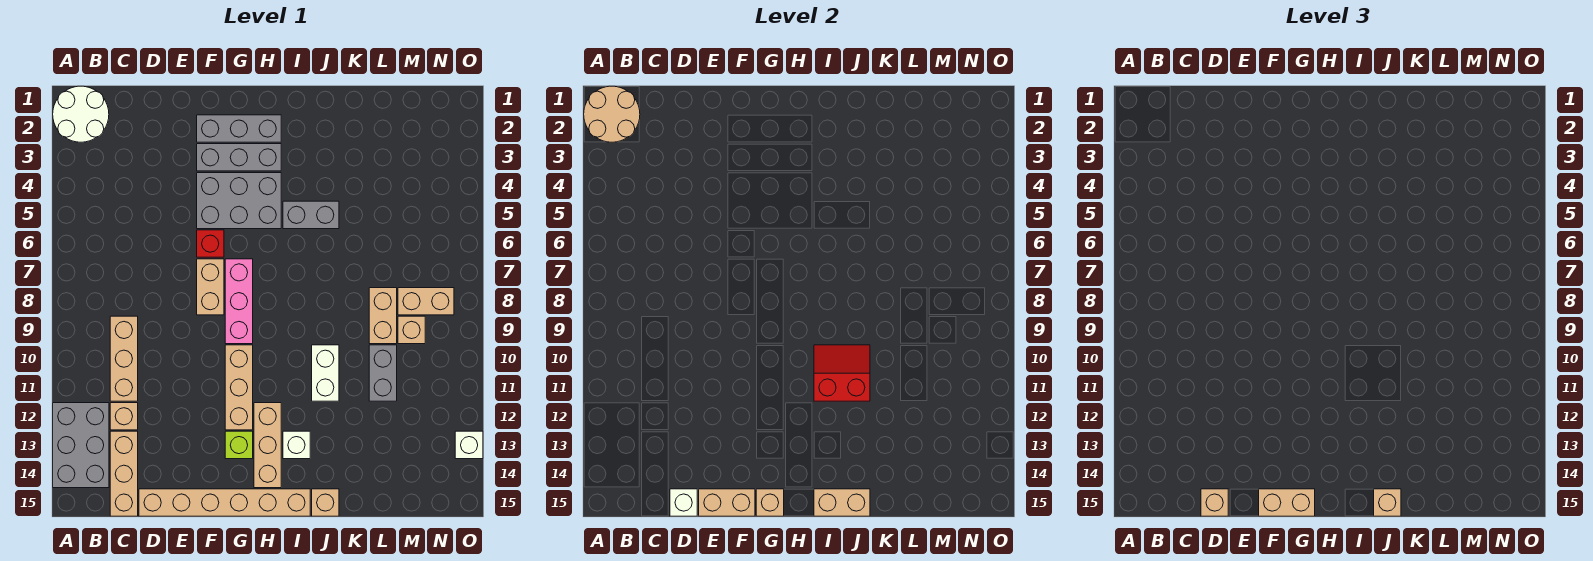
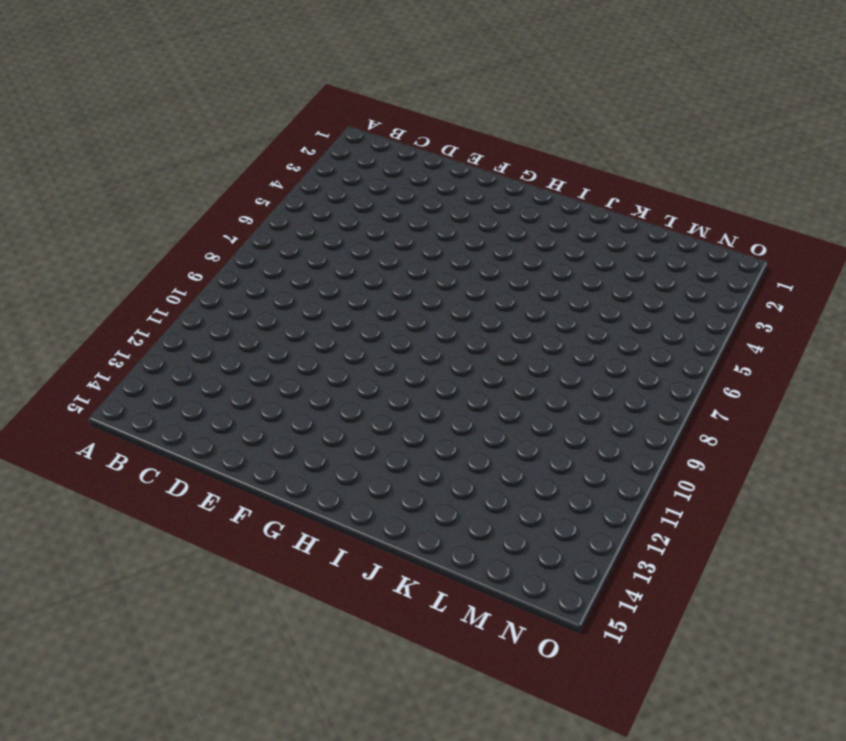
none -> white round brick A1:B2 level 1
none -> grey brick A12:B14 level 1
none -> tan brick C9:C11 level 1
none -> tan brick C12 level 1

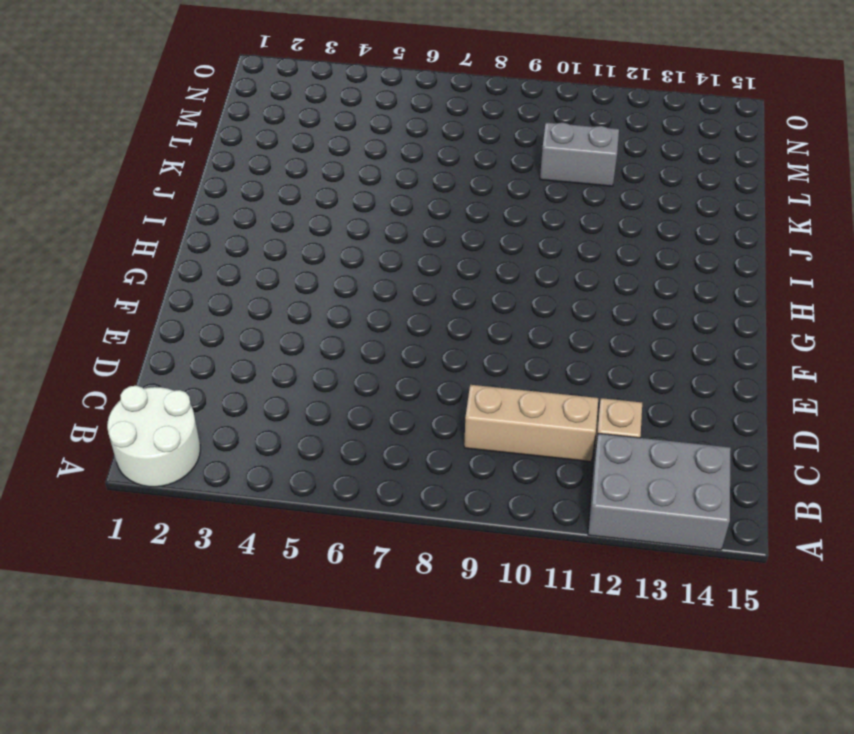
none -> tan brick C13:C15 level 1
none -> tan brick D15:I15 level 1
none -> grey brick F2:H2 level 1
none -> grey brick F3:H3 level 1

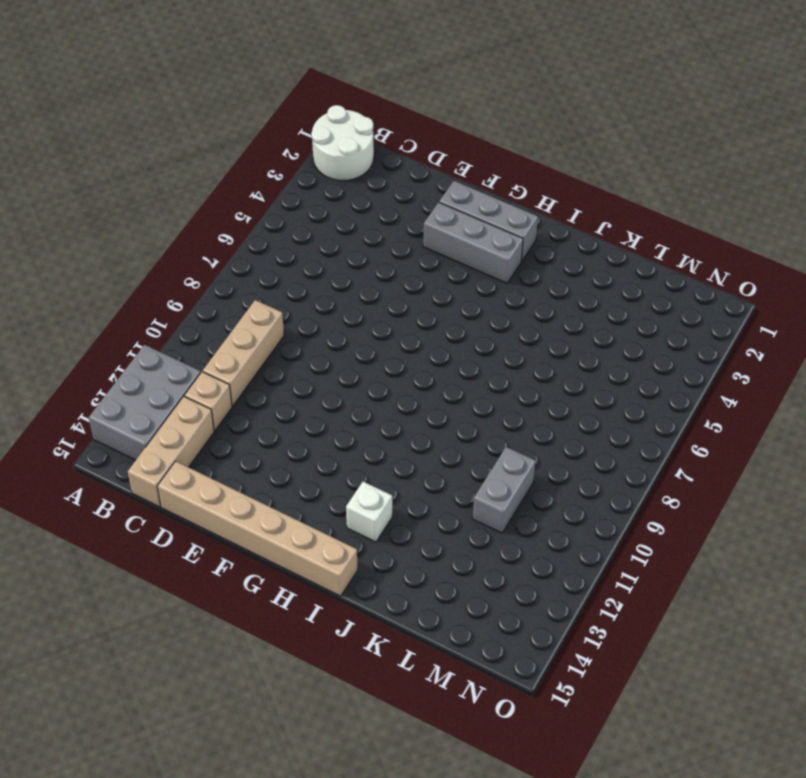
none -> grey brick F4:H5 level 1
none -> red brick F6 level 1
none -> tan brick F7:F8 level 1
none -> pink brick G7:G9 level 1

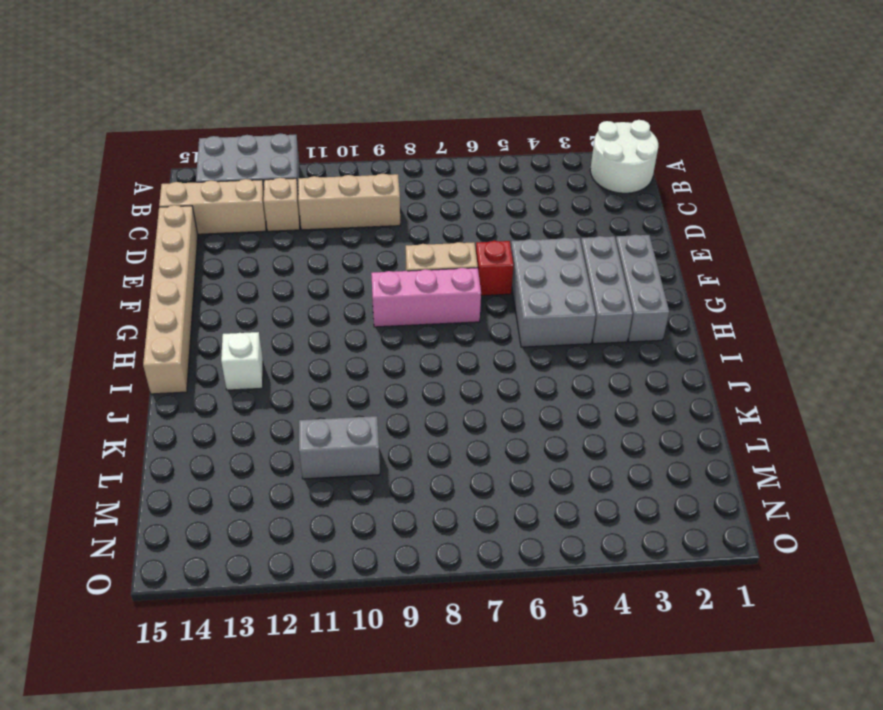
none -> tan brick G10:G12 level 1
none -> lime brick G13 level 1
none -> tan brick H12:H14 level 1
none -> grey brick I5:J5 level 1

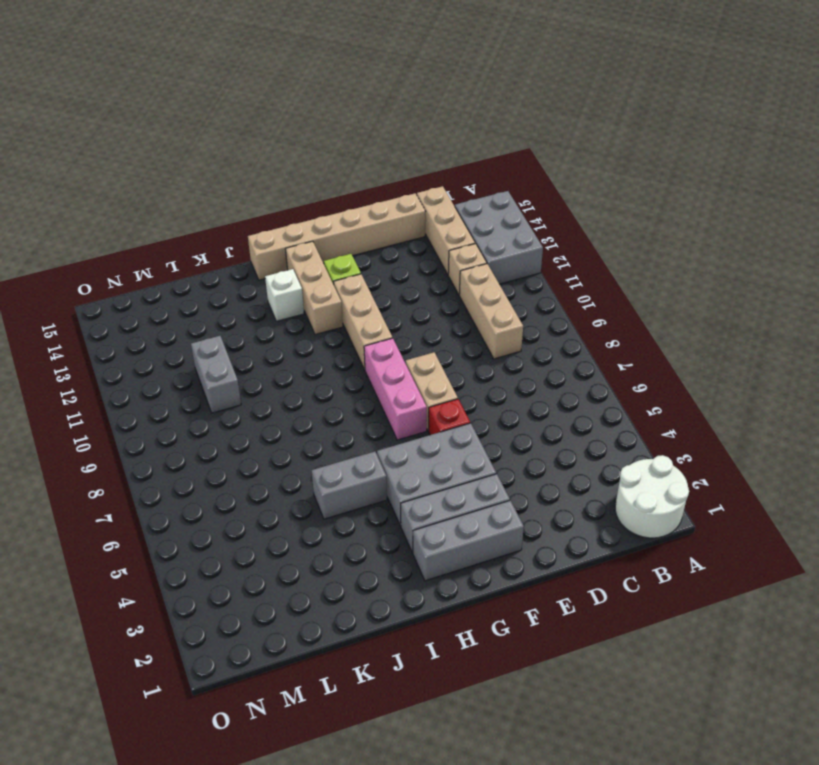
none -> white brick J10:J11 level 1
none -> tan brick J15 level 1
none -> tan brick L8:L9 level 1
none -> tan brick M8:N8 level 1

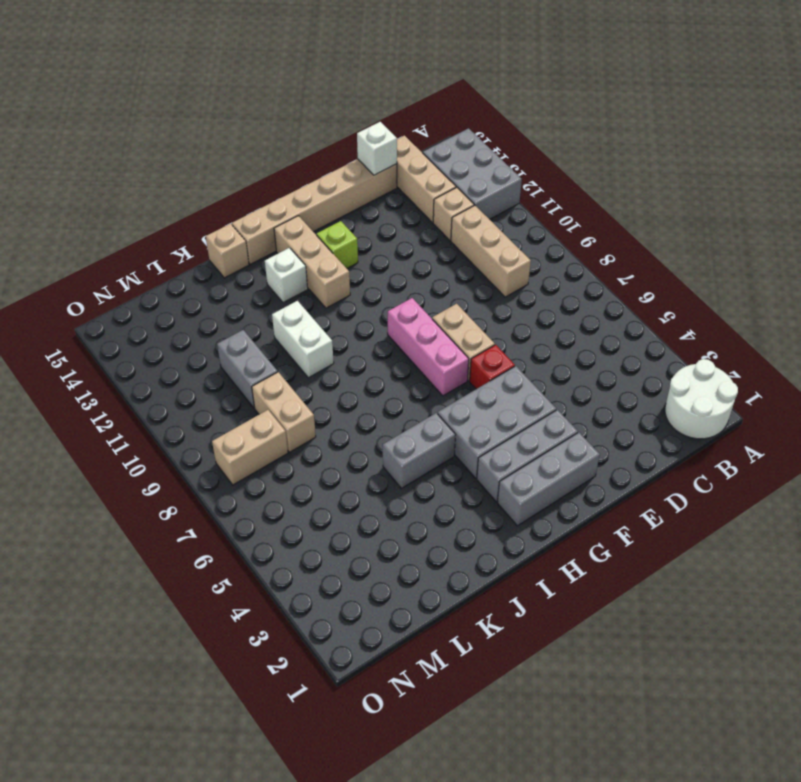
none -> tan brick G10:G12 level 1
none -> tan brick M9 level 1
none -> white brick O13 level 1
none -> tan round brick A1:B2 level 2

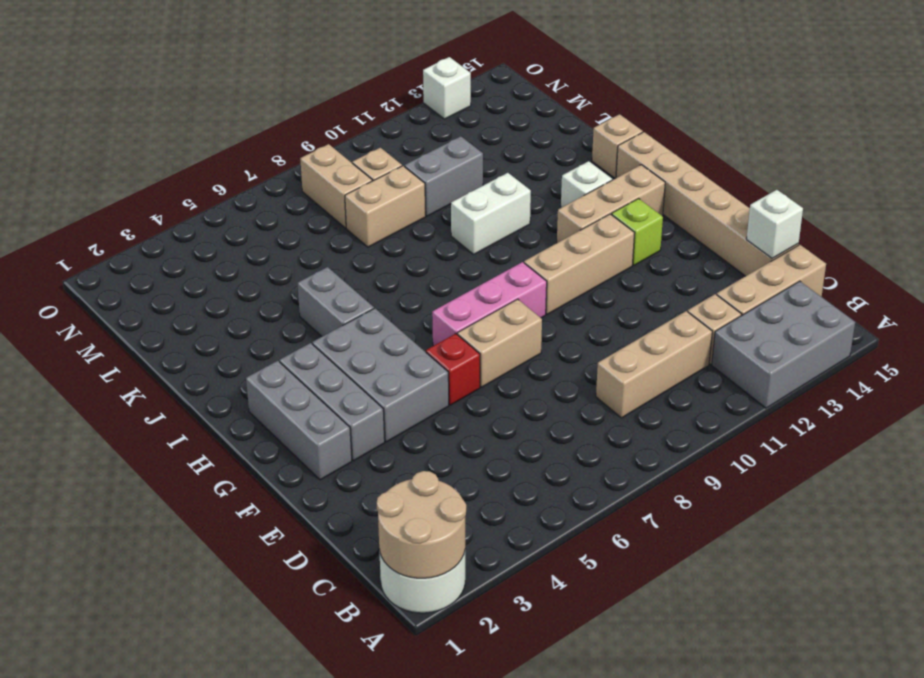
none -> tan brick E15:F15 level 2
none -> tan brick G15 level 2
none -> red slope I10:J11 level 2 top 11
none -> tan brick I15:J15 level 2

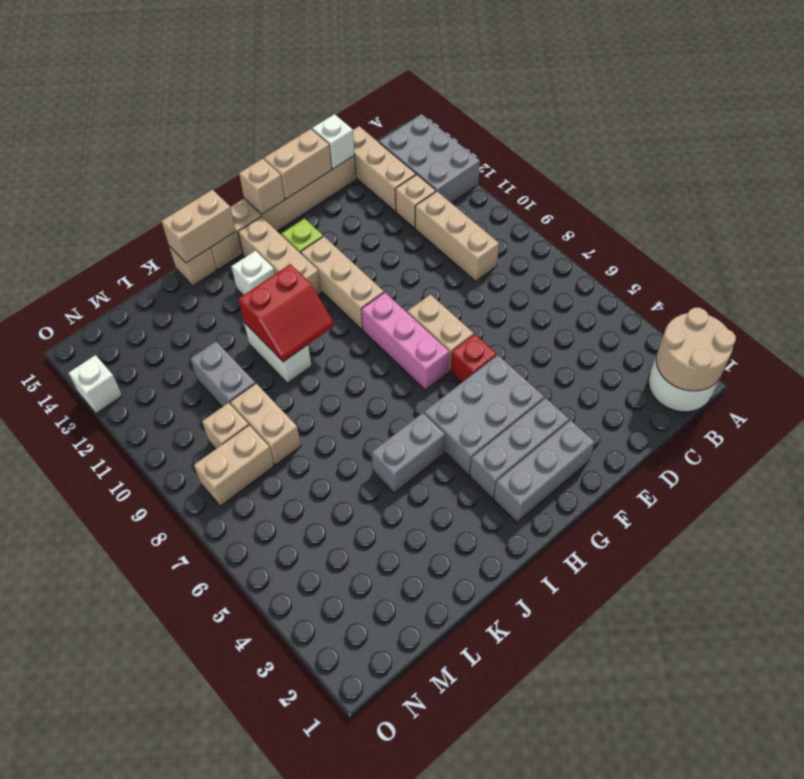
none -> tan brick D15 level 3
none -> tan brick F15:G15 level 3
none -> tan brick J15 level 3

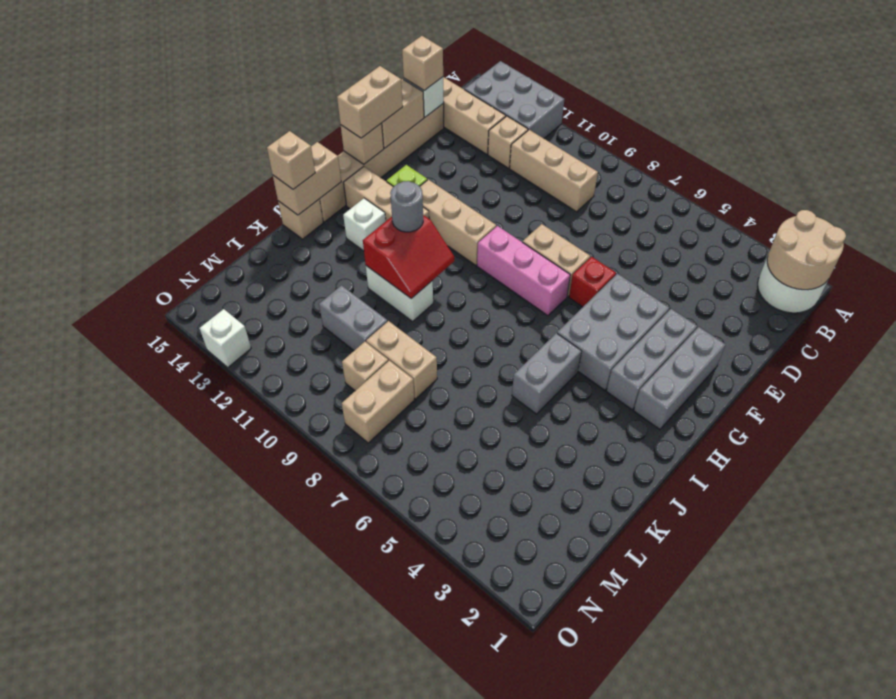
grey round brick I11 level 3 -> none

